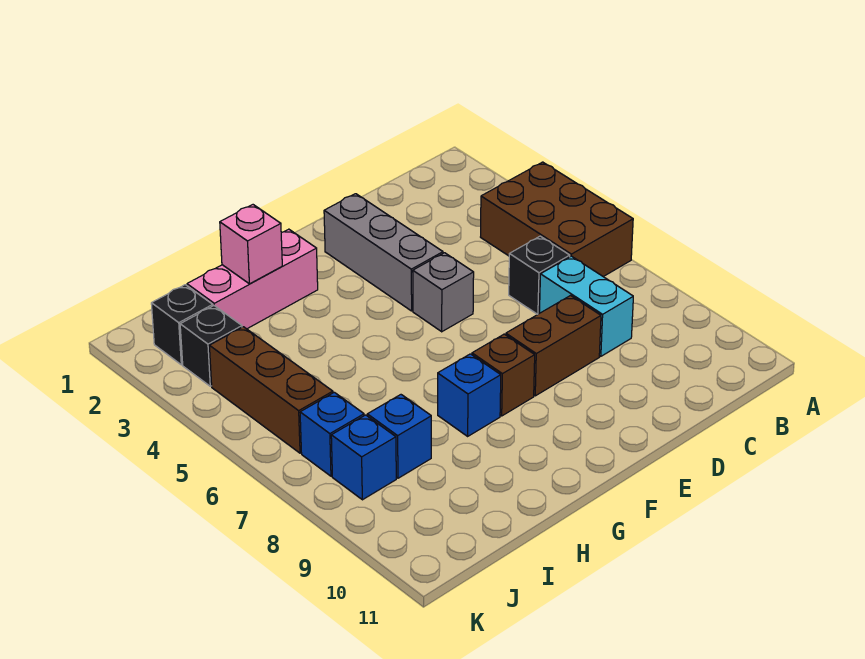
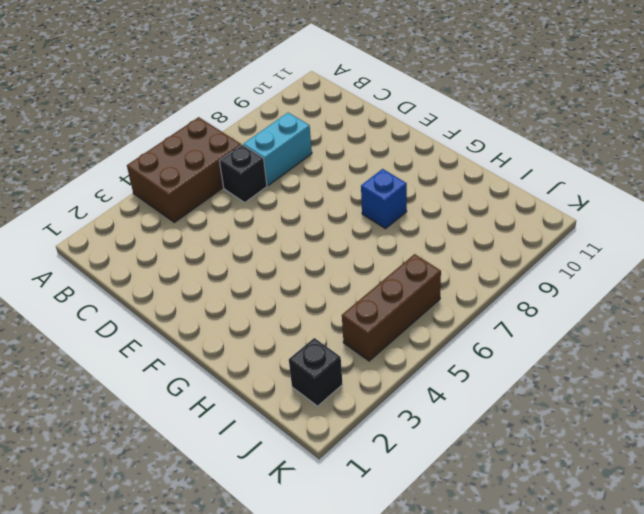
none -> brown brick D8:E8 level 1
none -> grey brick E2:E4 level 1
none -> grey brick E5 level 1

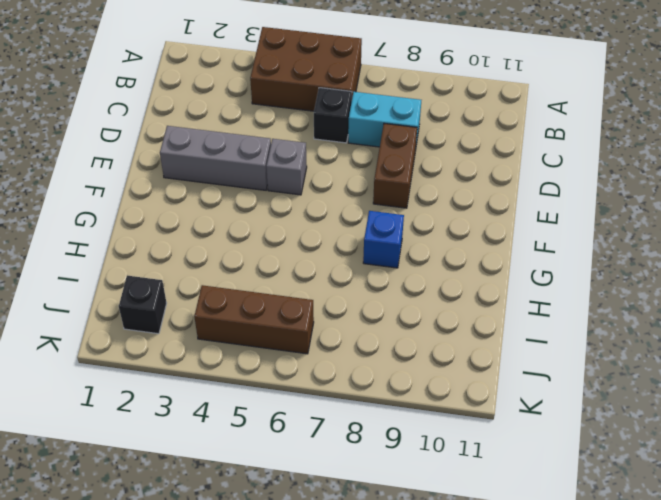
none -> brown brick F8 level 1
none -> pink brick G2:I2 level 1
none -> blue brick I8 level 1

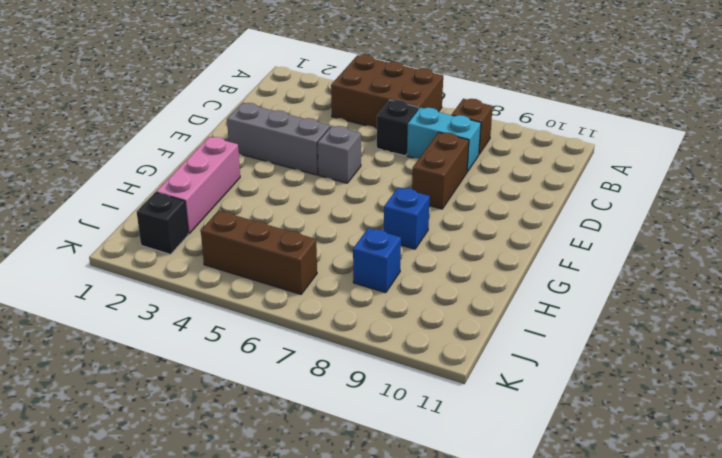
brown brick B8 level 1 -> brown brick F8 level 1
none -> black brick J3 level 1
none -> blue brick J7 level 1
none -> blue brick J8 level 1

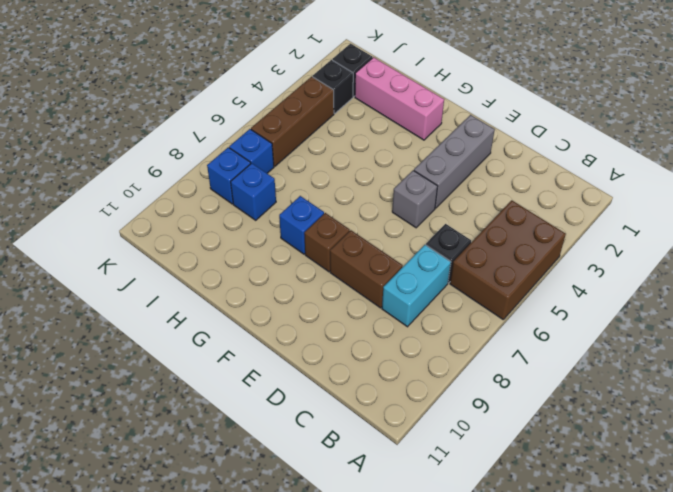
none -> pink brick H2 level 2

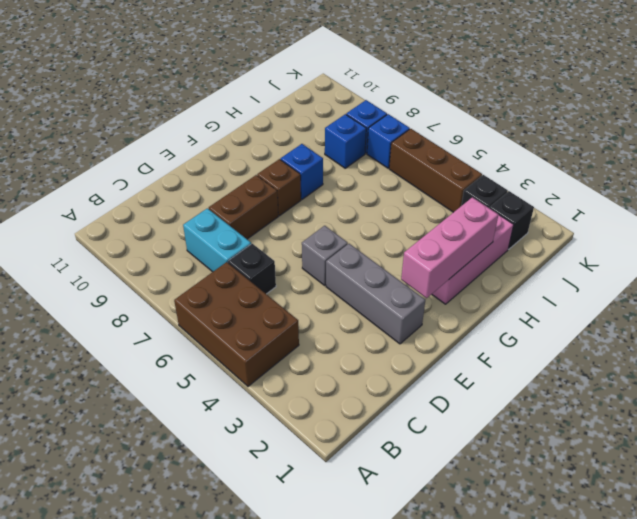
pink brick F2:H2 level 2 -> pink brick H2 level 2

